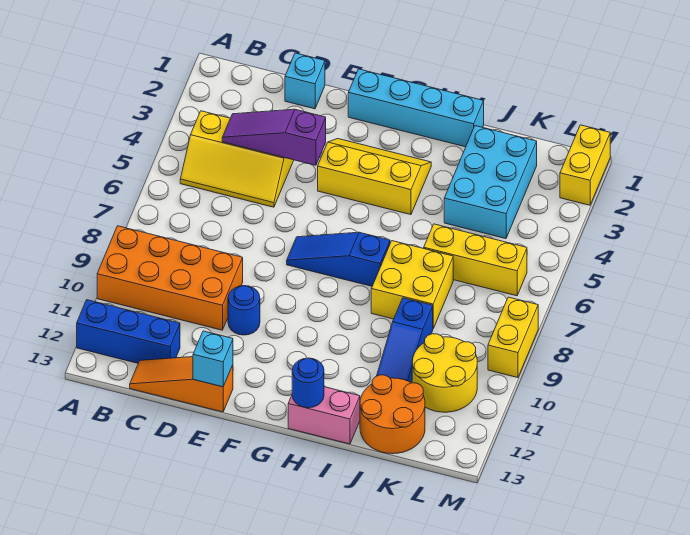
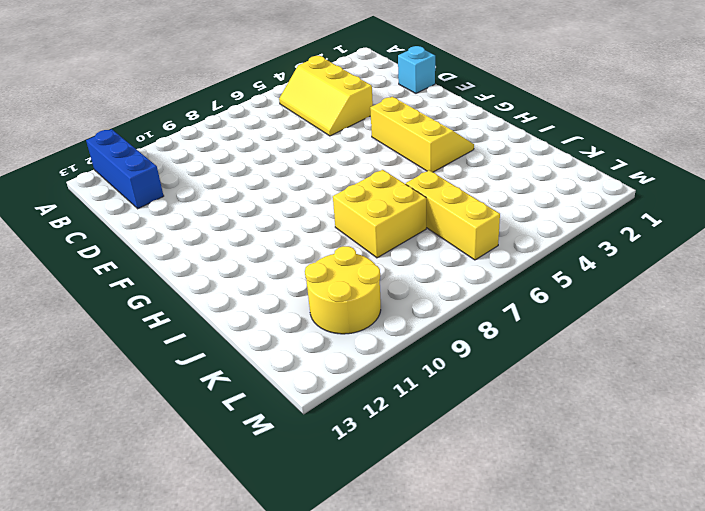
none -> orange brick A9:D10 level 1
none -> orange slope C13:E13 level 1 top E
none -> blue round brick E10 level 1

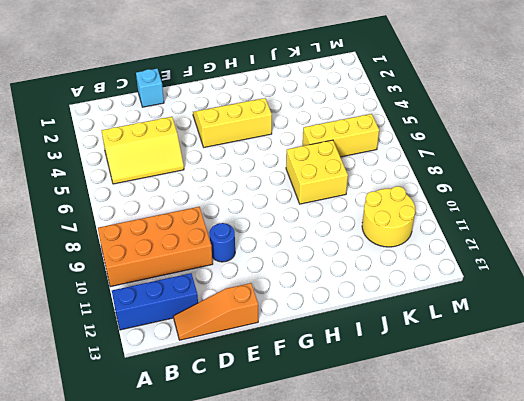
none -> cyan brick F1:I1 level 1
none -> blue slope F7:H7 level 1 top H
none -> pink brick H13:I13 level 1

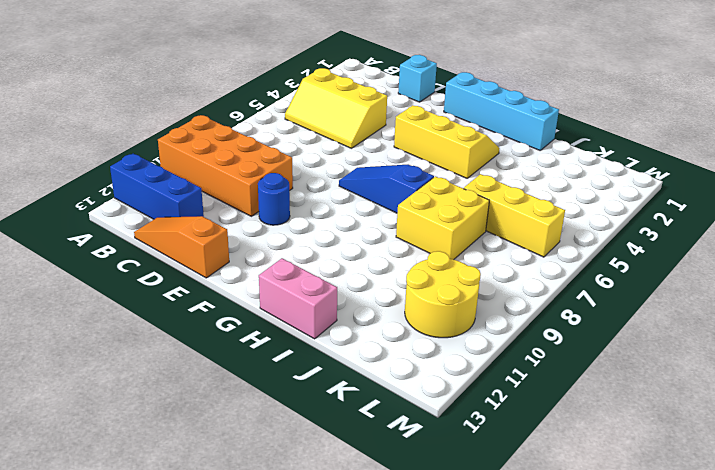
none -> cyan brick J2:K4 level 1
none -> blue slope J9:J11 level 1 top 9
none -> orange round brick J12:K13 level 1

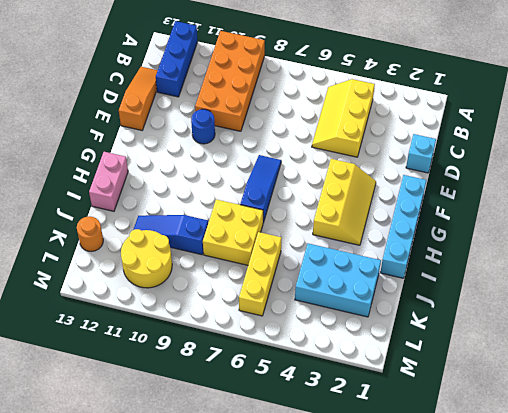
orange round brick K13 level 1 -> orange round brick J12:K13 level 1
none -> yellow brick M1:M2 level 1
none -> yellow brick M8:M9 level 1
none -> purple slope C4:E4 level 2 top E

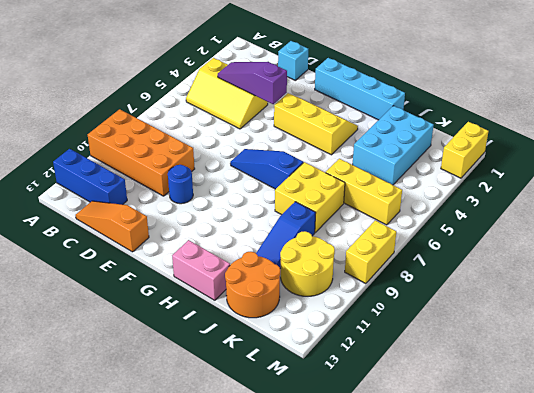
none -> cyan brick E13 level 2
none -> blue round brick H13 level 2

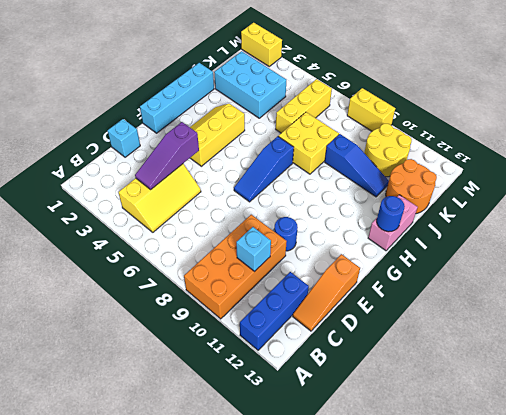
cyan brick C10 level 2 -> cyan brick E13 level 2

